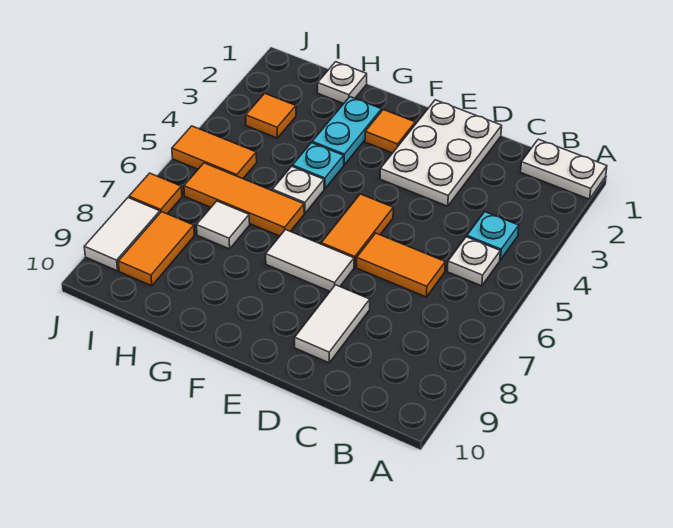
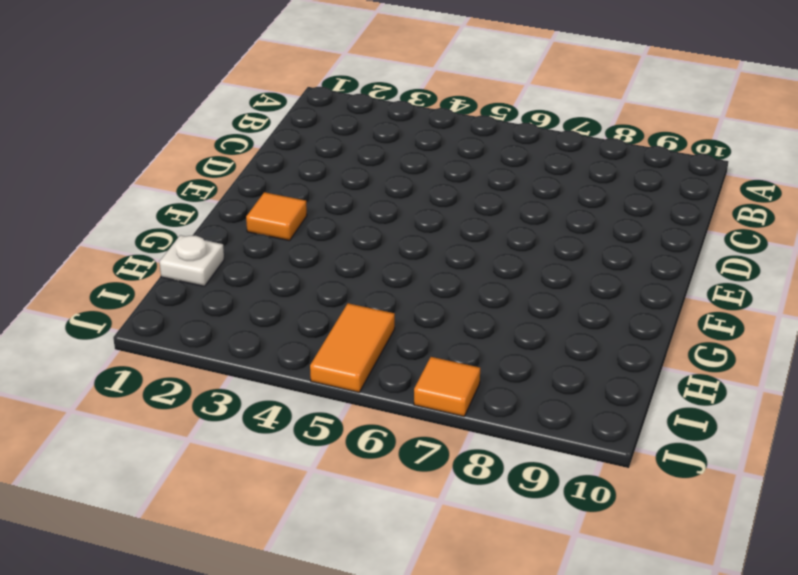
none -> white plate A1:B1 level 1
none -> cyan plate B4 level 1
none -> white plate B5 level 1

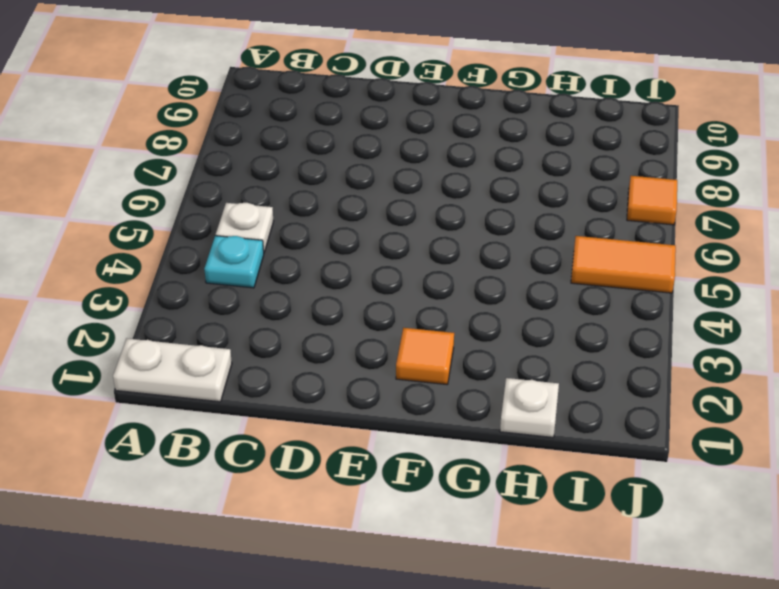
none -> orange tile C6:D6 level 1
none -> white plate D1:E3 level 1
none -> white tile D8:D9 level 1

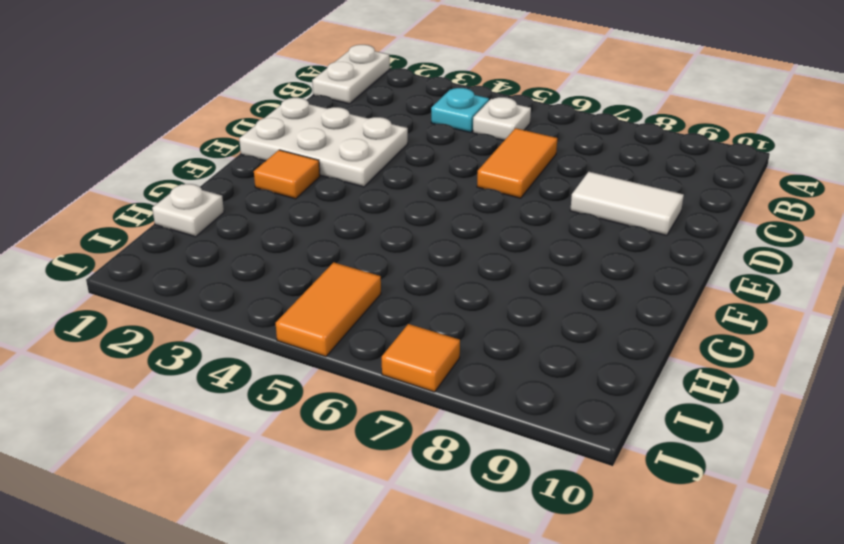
none -> orange tile E5:E6 level 1
none -> white tile E7:F7 level 1
none -> cyan plate G2:G3 level 1

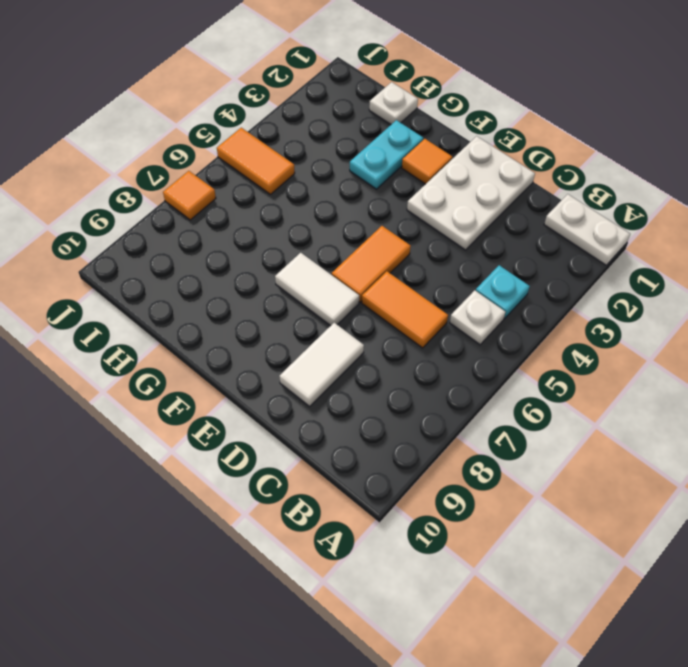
none -> cyan plate G4 level 1
none -> white plate G5 level 1
none -> orange tile G6:I6 level 1

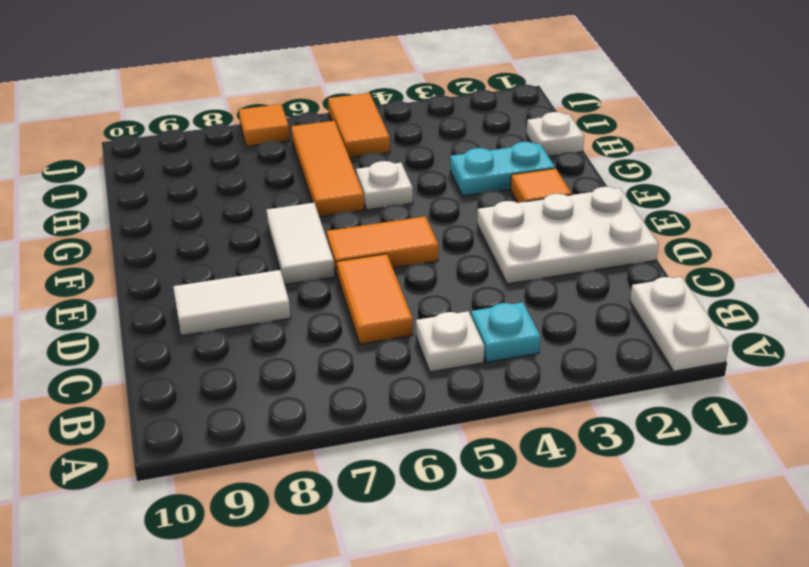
none -> cyan plate G4 level 1
none -> white tile H7 level 1
none -> orange tile I3 level 1

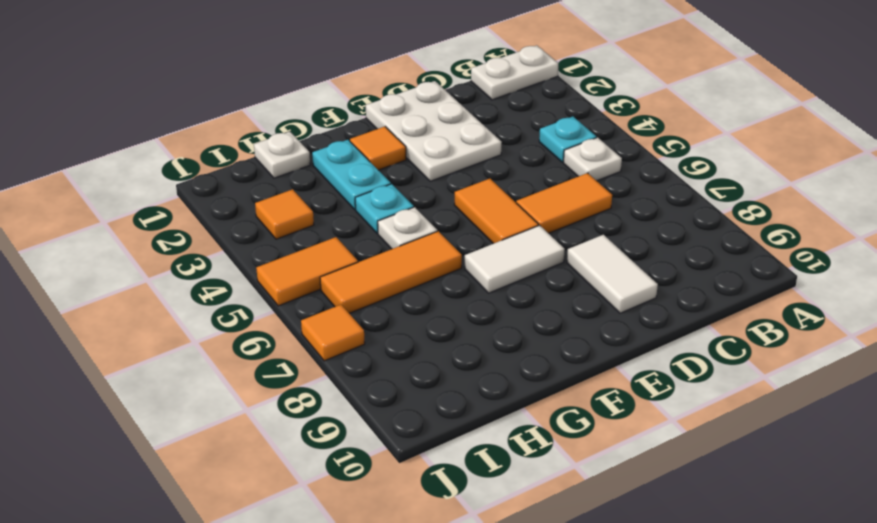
none -> white tile H7 level 1
none -> orange tile I8:I9 level 1
none -> white tile J8:J9 level 1

